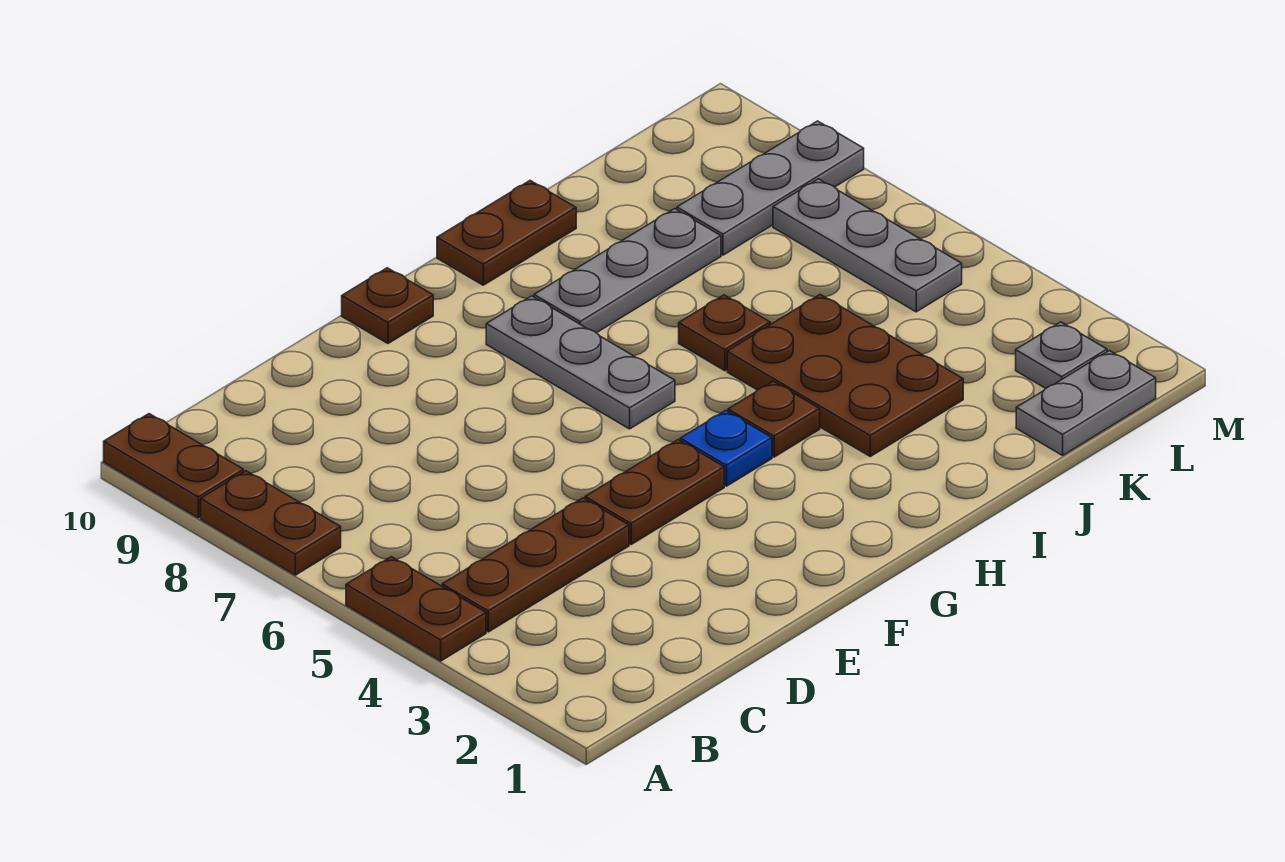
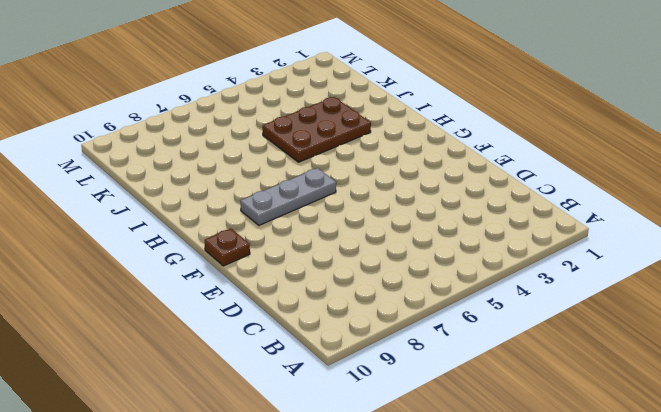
none -> brown plate A4:A5 level 1
none -> brown plate A7:A8 level 1
none -> brown plate A9:A10 level 1

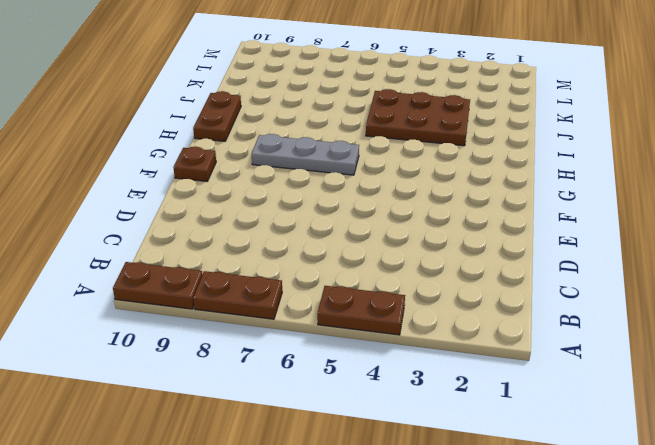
none -> brown plate B4:D4 level 1
none -> brown plate E4:F4 level 1
none -> blue plate G4 level 1

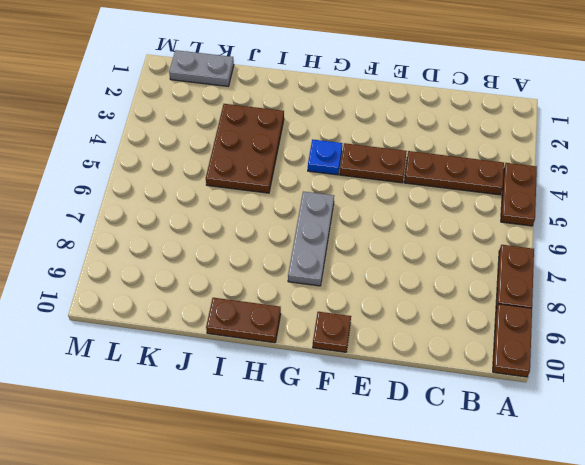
none -> brown plate H4 level 1
none -> grey plate H8:J8 level 1
none -> brown plate I6 level 1

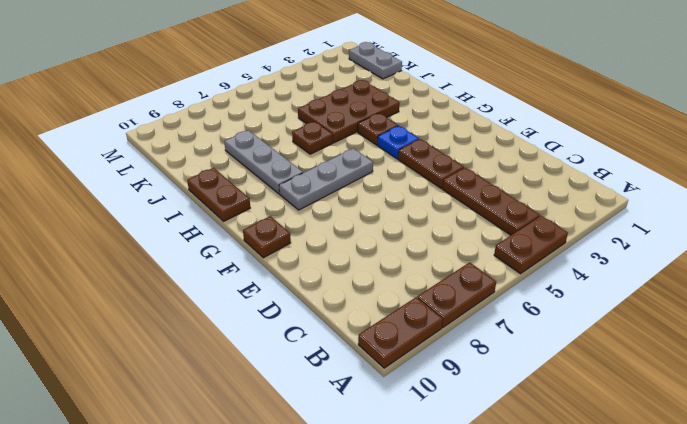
none -> grey plate K8:M8 level 1
none -> grey plate L2 level 1
none -> grey plate L5:L7 level 1

